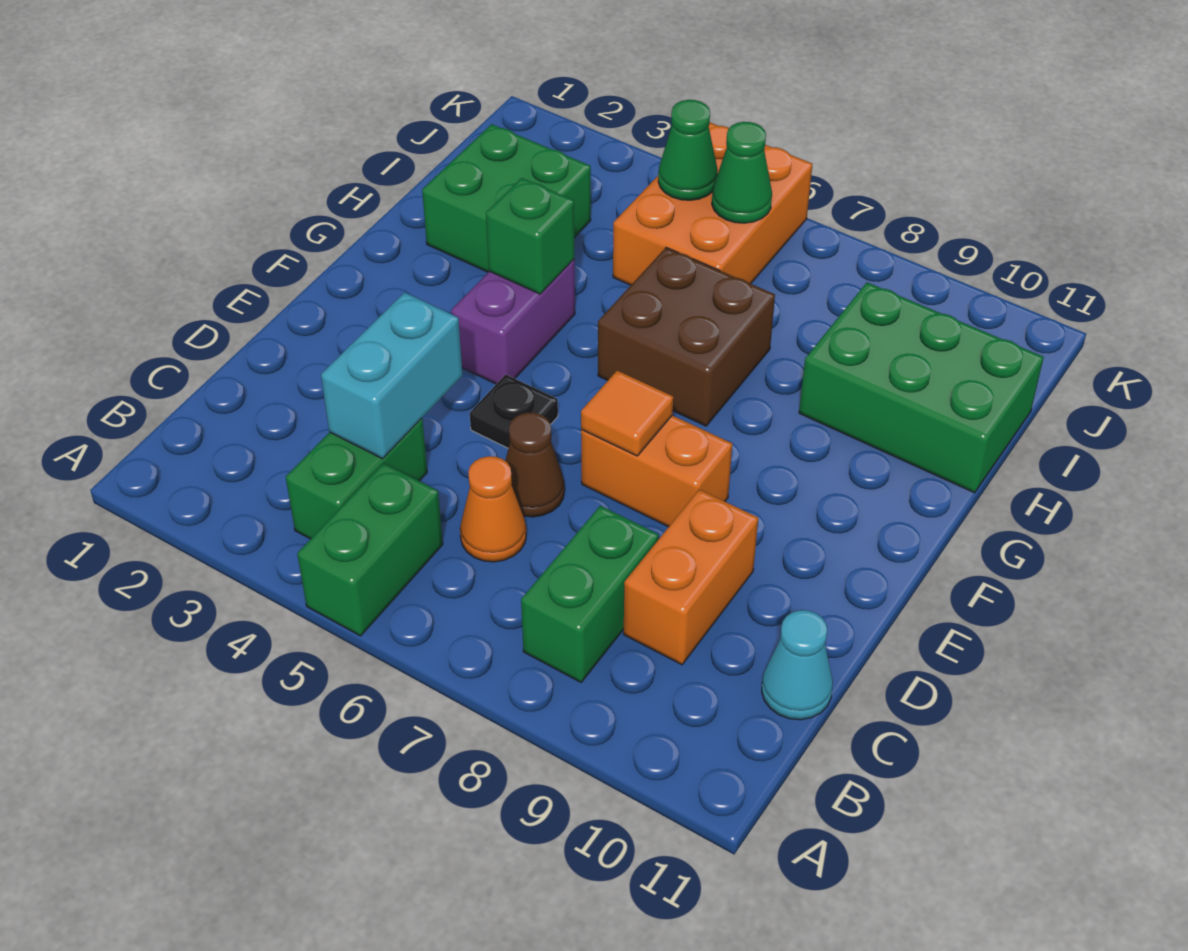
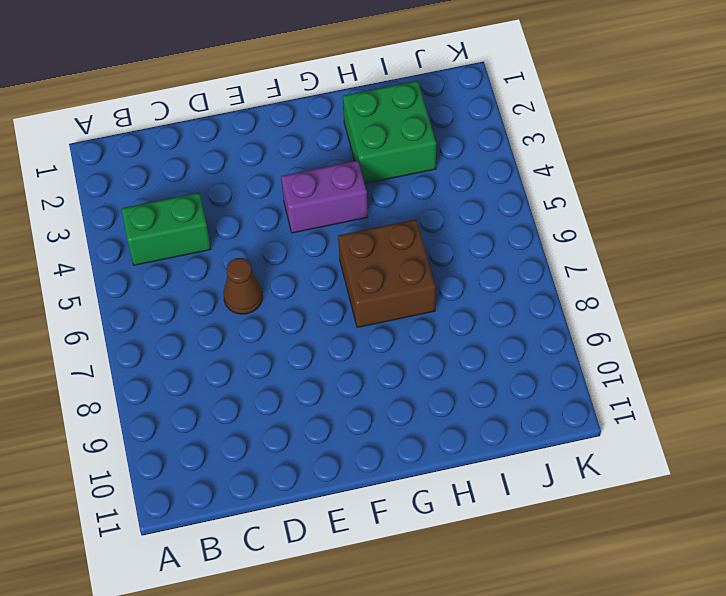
none -> green brick A5:B5 level 1
none -> green brick B8:C8 level 1
none -> orange cone C6 level 1

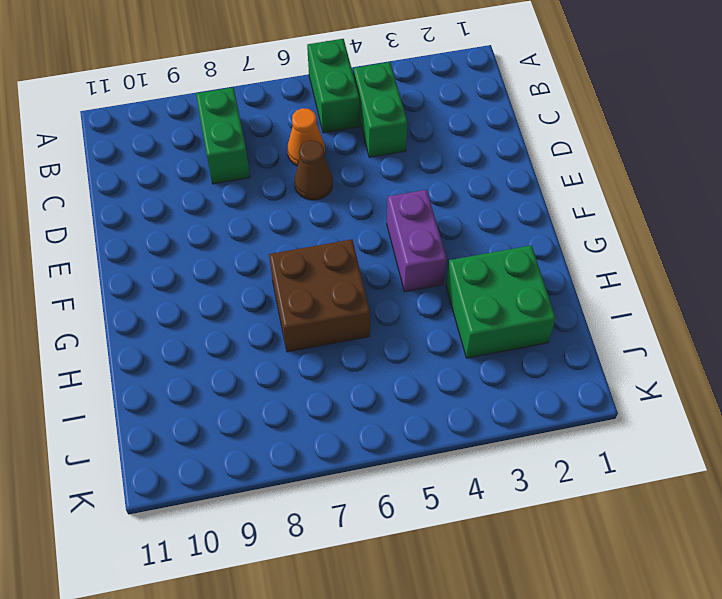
none -> orange brick C9:D9 level 1
none -> cyan cone C11 level 1
none -> black plate E5 level 1

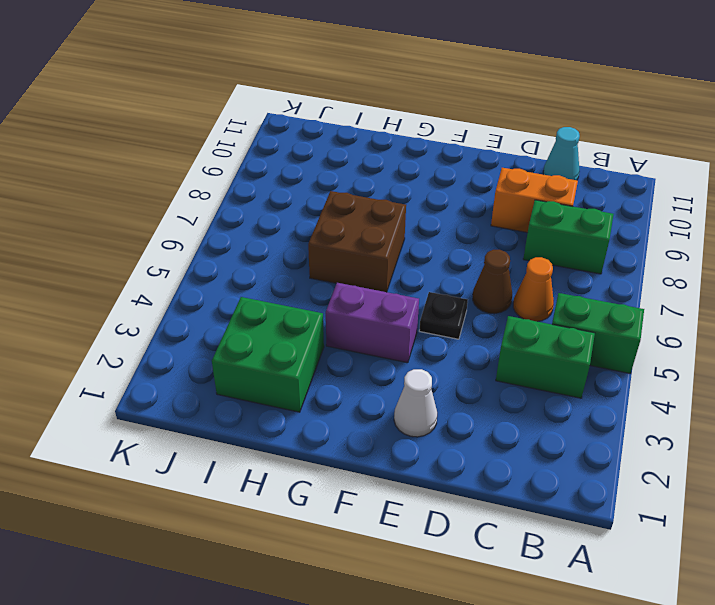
white cone E2 level 1 -> none
none -> orange brick E7:E8 level 1
none -> green brick H9:I11 level 1
none -> orange brick I5:K6 level 1

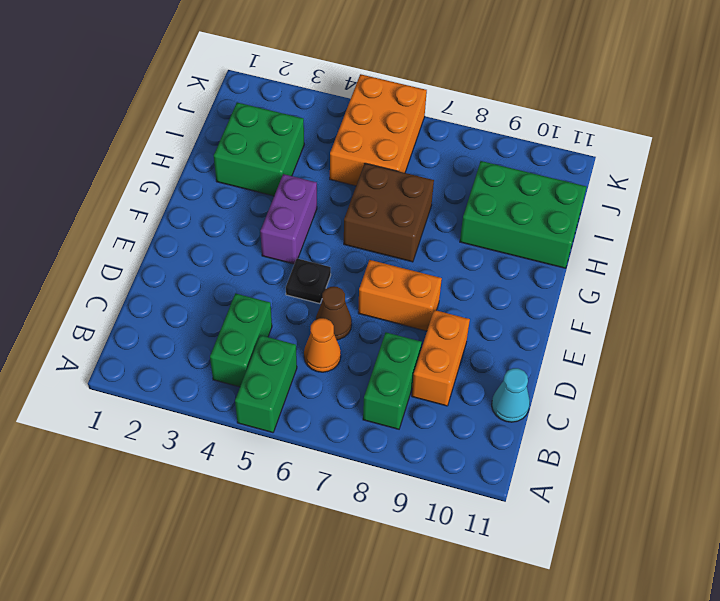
none -> cyan brick C4:D4 level 2
none -> orange tile E7 level 2
none -> green brick G4 level 2

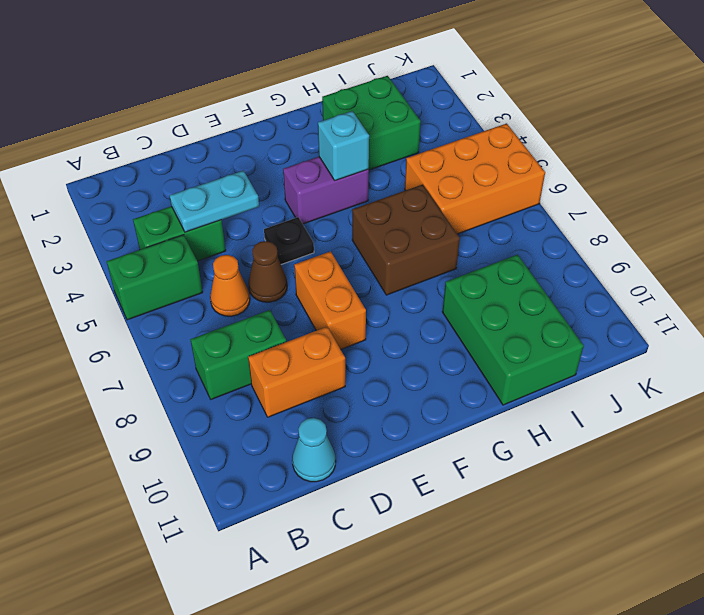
cyan plate C4:D4 level 2 -> cyan brick C4:D4 level 2
cyan brick G4 level 2 -> green brick G4 level 2
none -> orange tile E7 level 2
none -> green cone J5 level 2
none -> green cone J6 level 2

